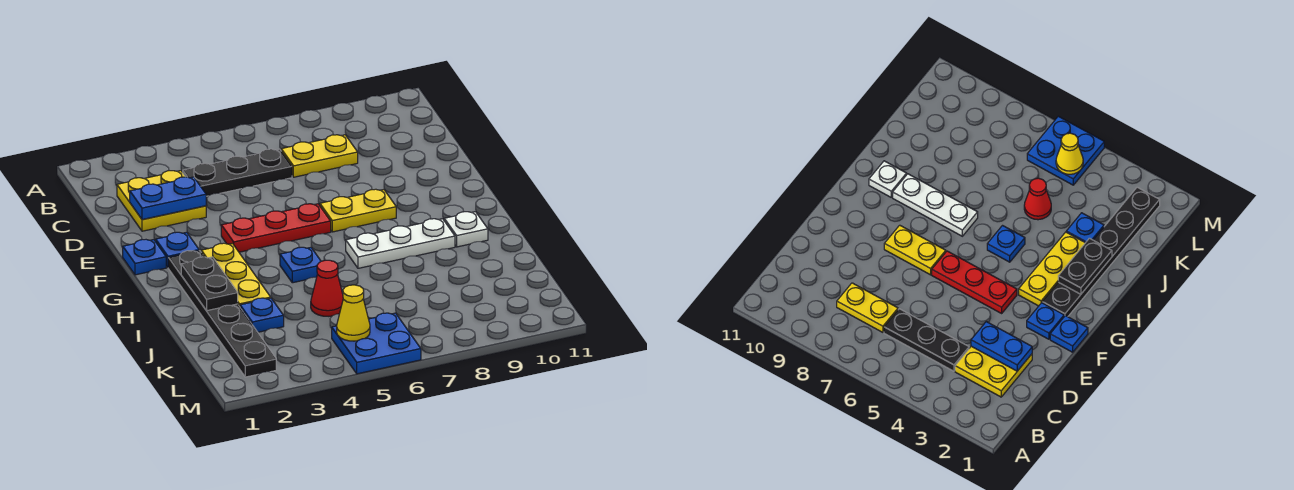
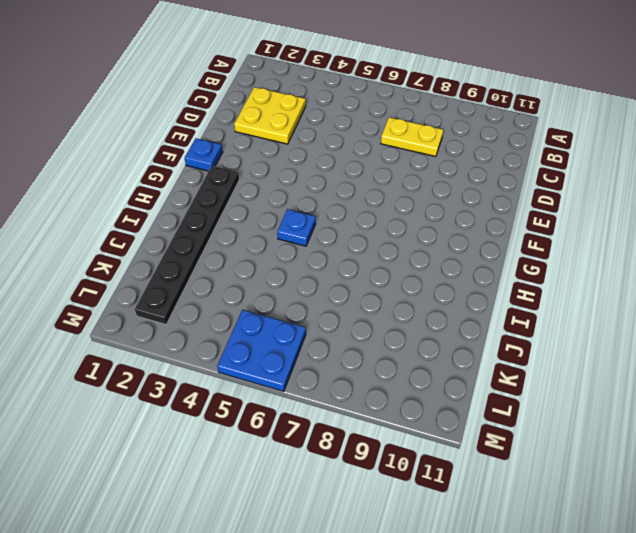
none -> black plate C4:C6 level 1
none -> blue plate F2 level 1
none -> red plate F4:F6 level 1

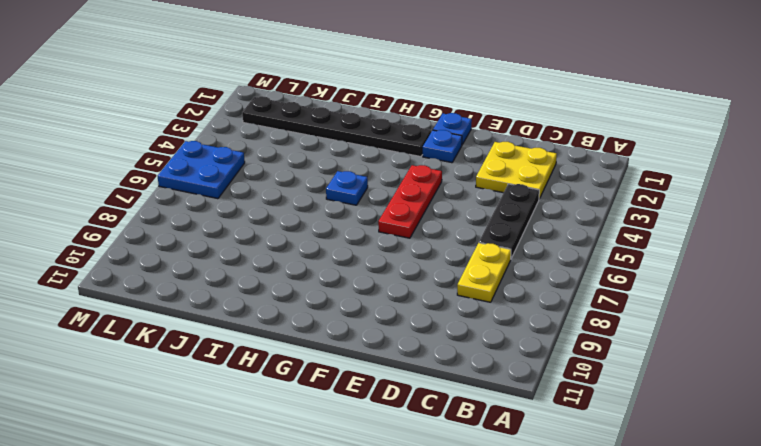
none -> yellow plate F7:F8 level 1
none -> yellow plate G3:I3 level 1
none -> white plate H7:H9 level 1

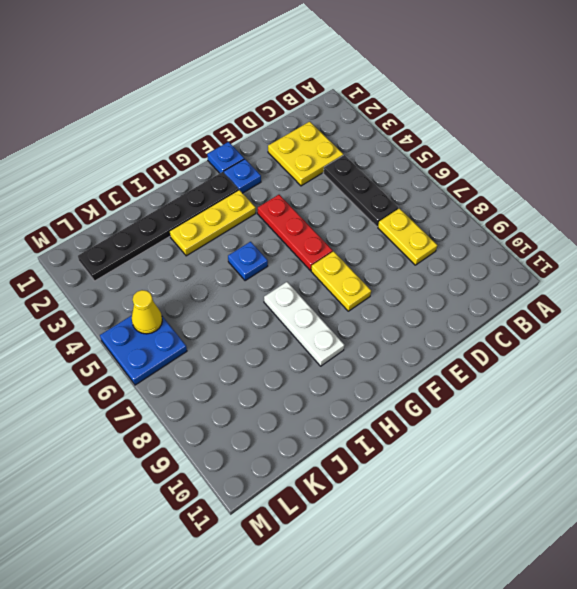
none -> white plate H10 level 1
none -> blue plate J3 level 1
none -> red cone J5 level 1

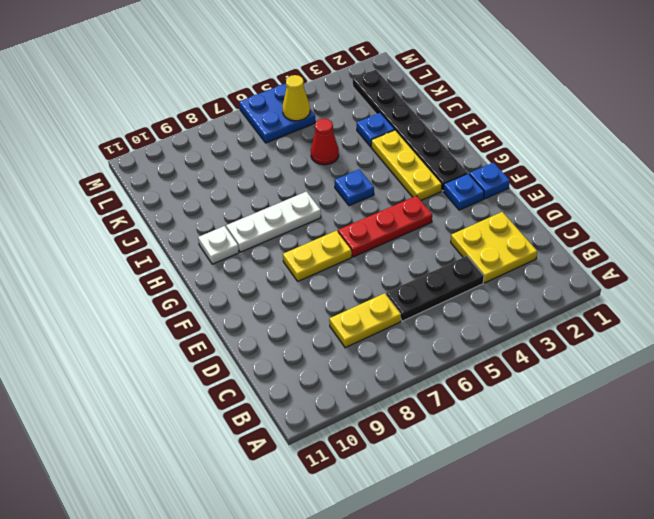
none -> blue plate D2:D3 level 2
none -> black plate H2:I2 level 2

